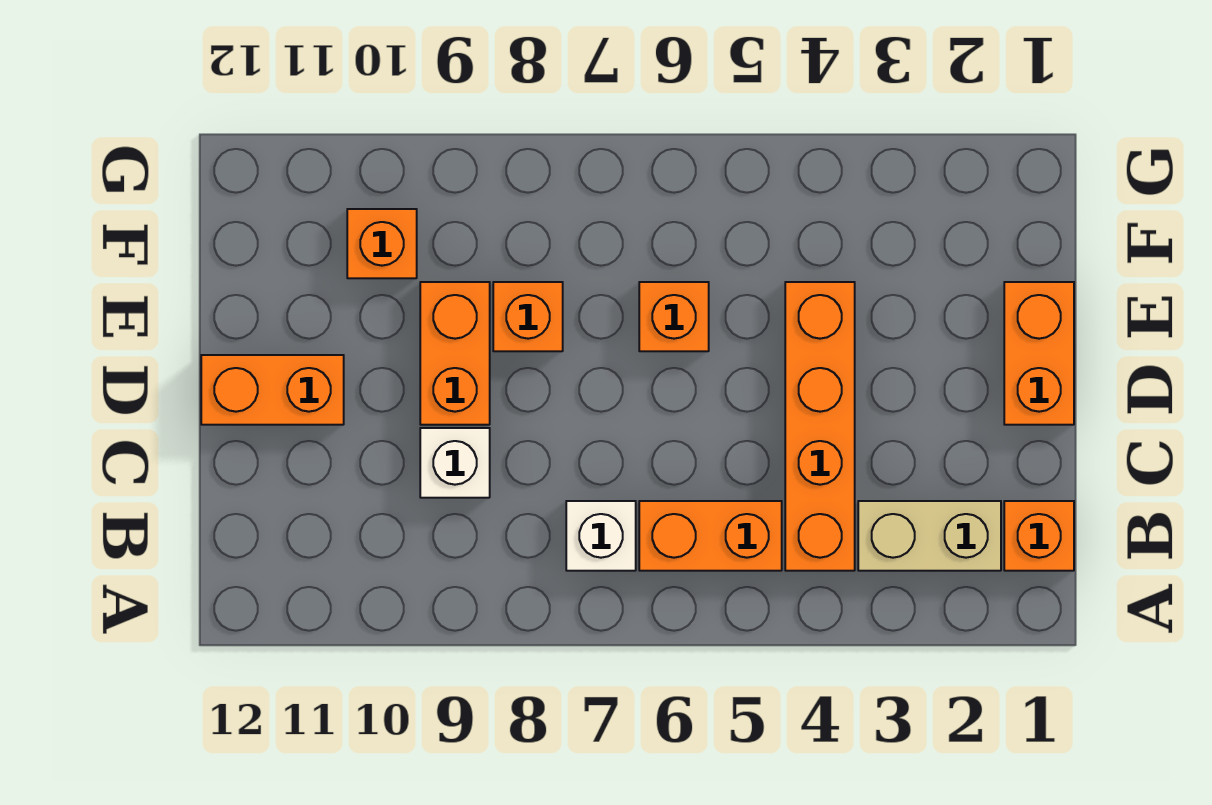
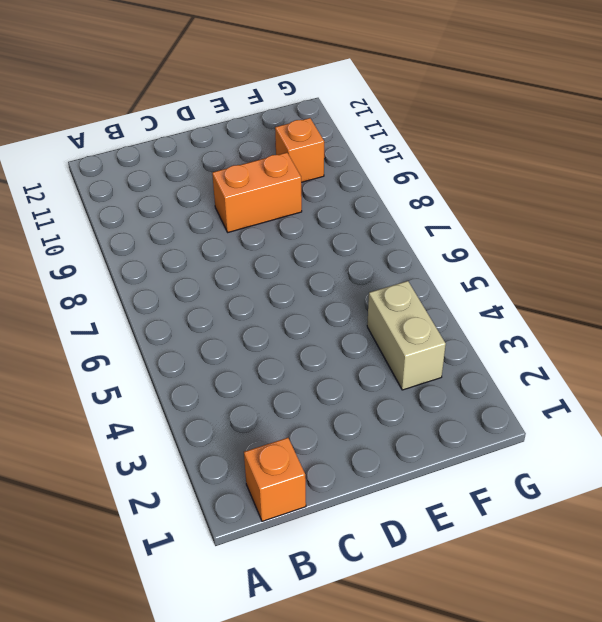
tan brick F3:F4 level 1 -> tan brick B2:B3 level 1
none -> orange brick B4:E4 level 1
none -> orange brick B5:B6 level 1
none -> white brick B7 level 1

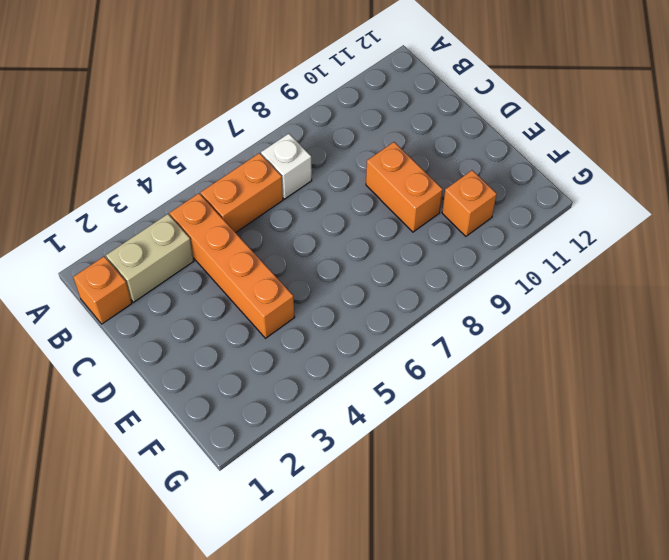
none -> white brick C9 level 1
none -> orange brick D1:E1 level 1
none -> orange brick D11:D12 level 1

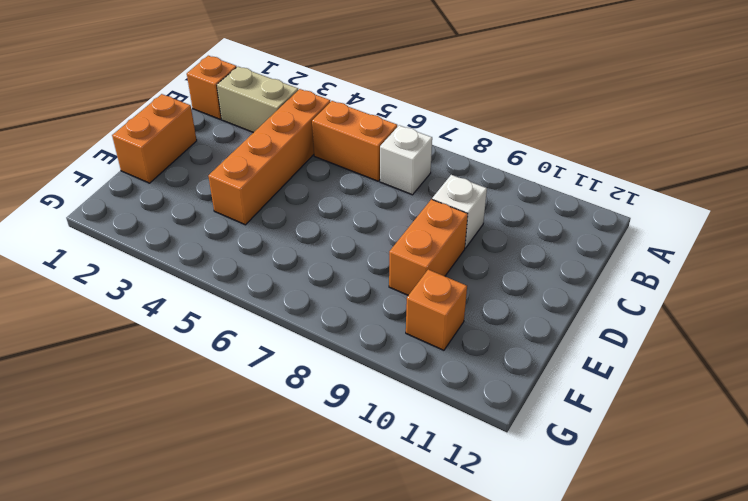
none -> orange brick D11:D12 level 1
none -> orange brick E6 level 1
none -> orange brick E8 level 1

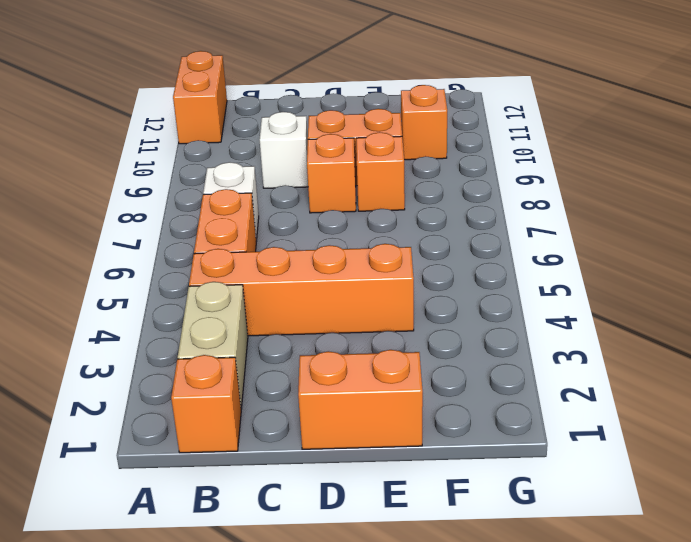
orange brick A11:A12 level 1 -> orange brick D11:D12 level 1
orange brick D8 level 1 -> orange brick E6 level 1

